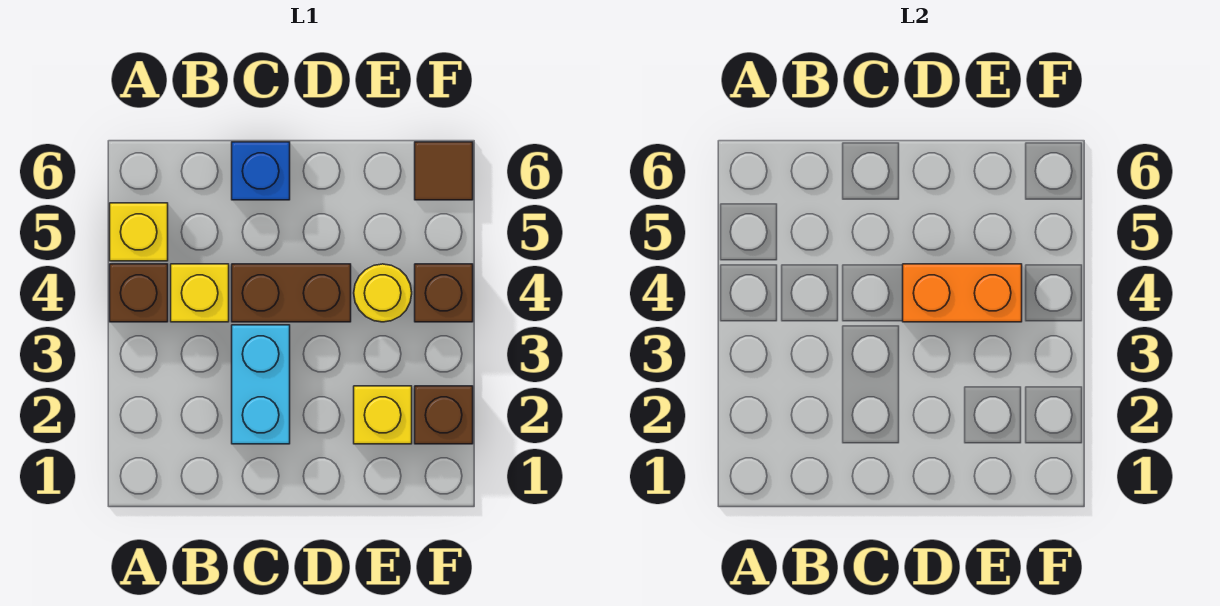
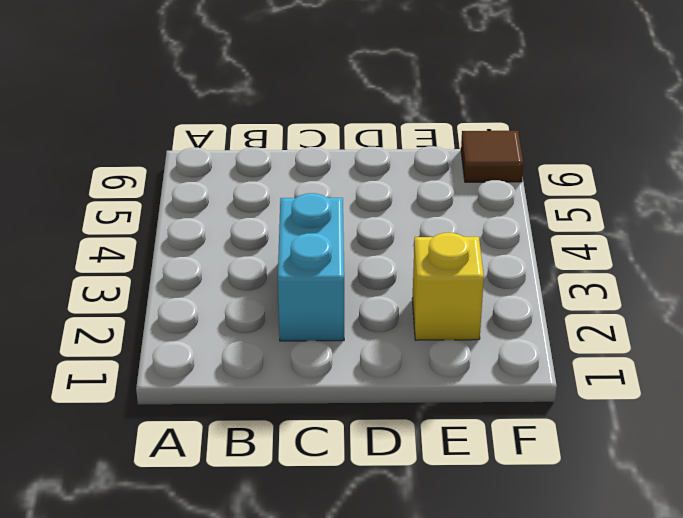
none -> brown brick A4 level 1
none -> yellow brick A5 level 1
none -> yellow brick B4 level 1

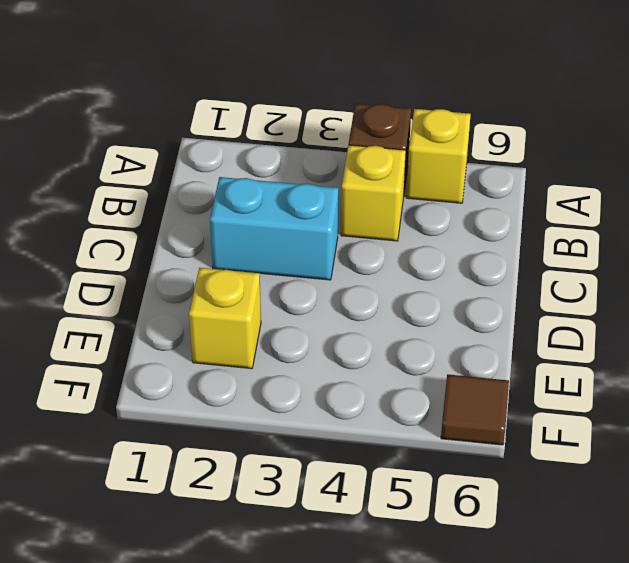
none -> brown brick C4:D4 level 1
none -> blue brick C6 level 1
none -> yellow round brick E4 level 1

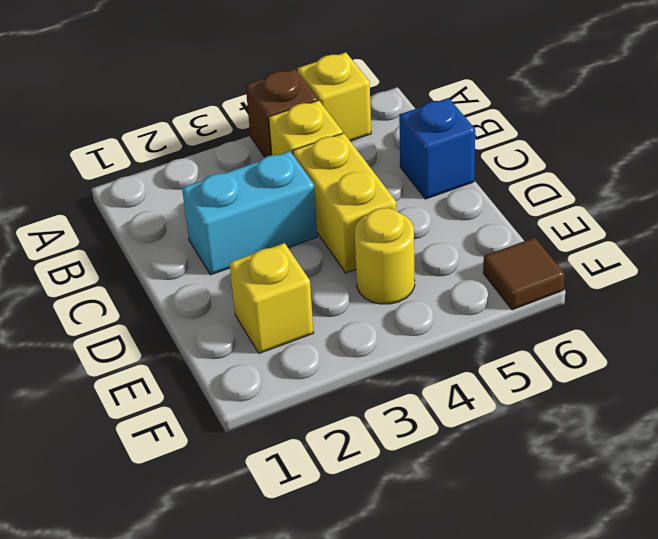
yellow brick C4:D4 level 1 -> brown brick C4:D4 level 1
none -> brown brick F2 level 1
none -> brown brick F4 level 1
none -> orange brick D4:E4 level 2

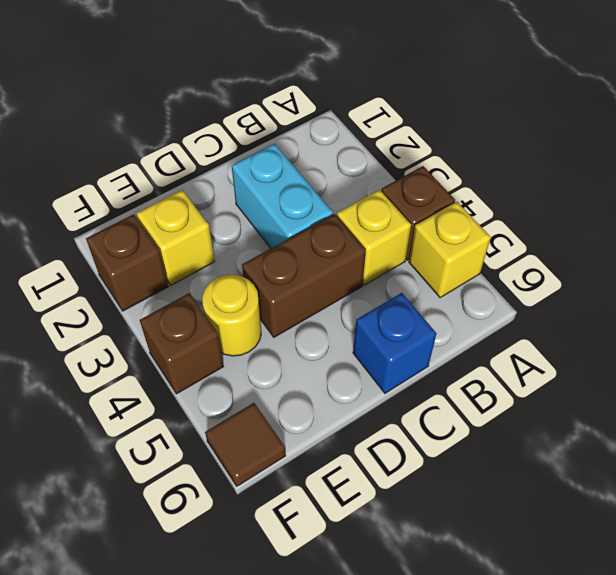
none -> orange brick D4:E4 level 2

